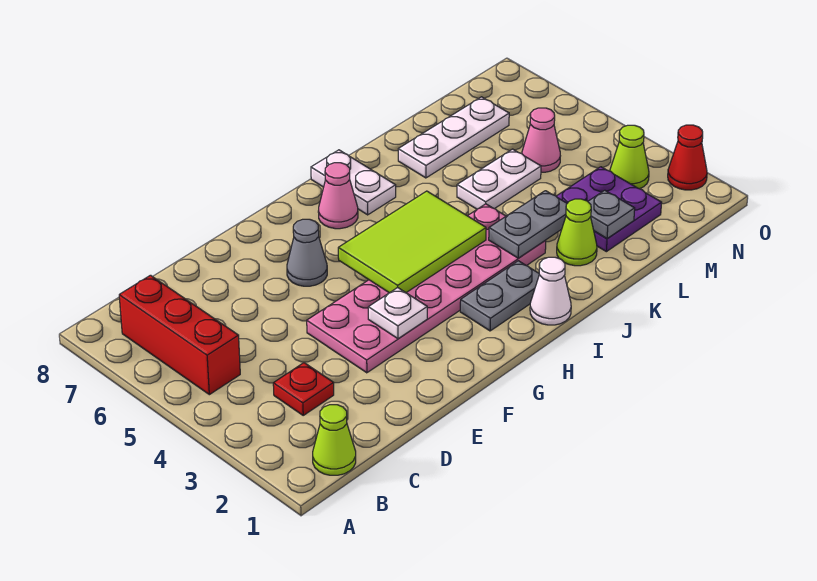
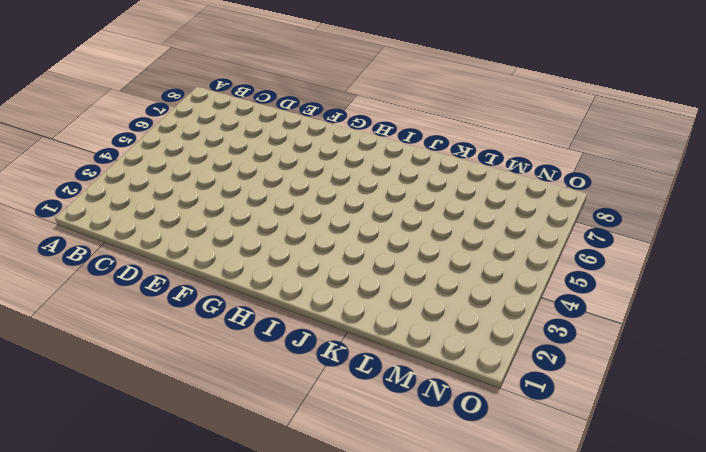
none -> lime cone B1 level 1
none -> red brick B5:B7 level 1
none -> red plate C3 level 1

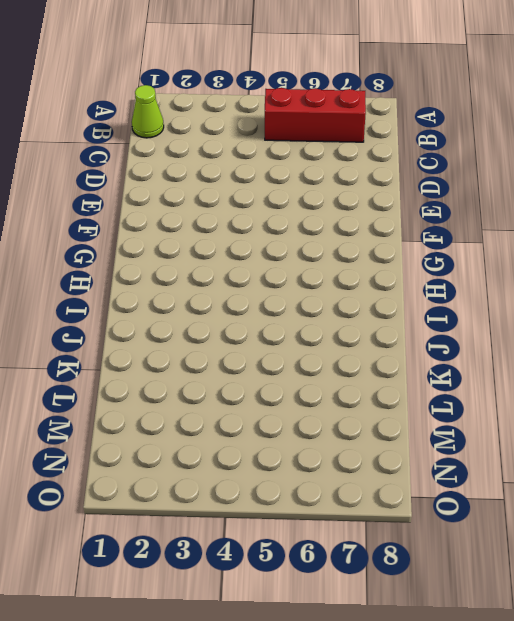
none -> red plate C3 level 1
none -> pink plate E3:J4 level 1
none -> grey cone F6 level 1

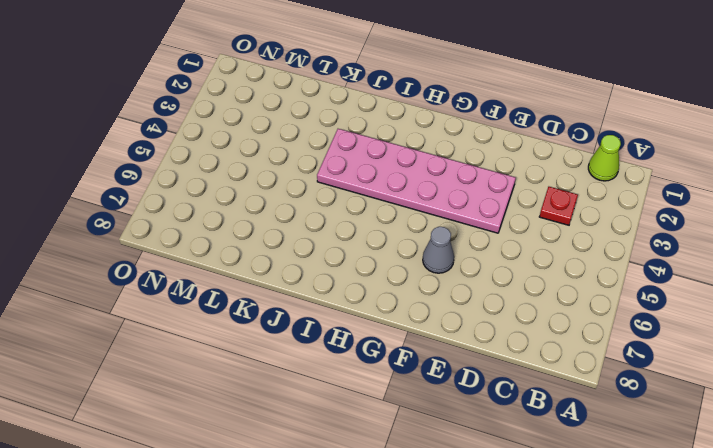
none -> red brick B5:B7 level 1
none -> grey plate H2:I2 level 1
none -> pink cone H7 level 1

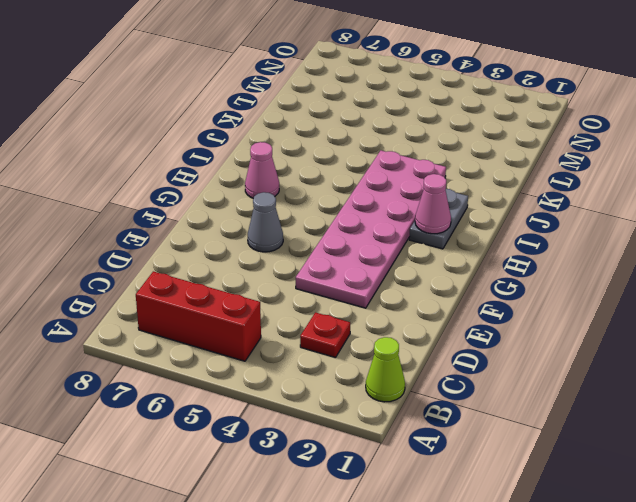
pink cone H2 level 2 -> pink cone M5 level 1
none -> white cone I1 level 1
none -> white plate I7:I8 level 1
none -> lime cone K2 level 1

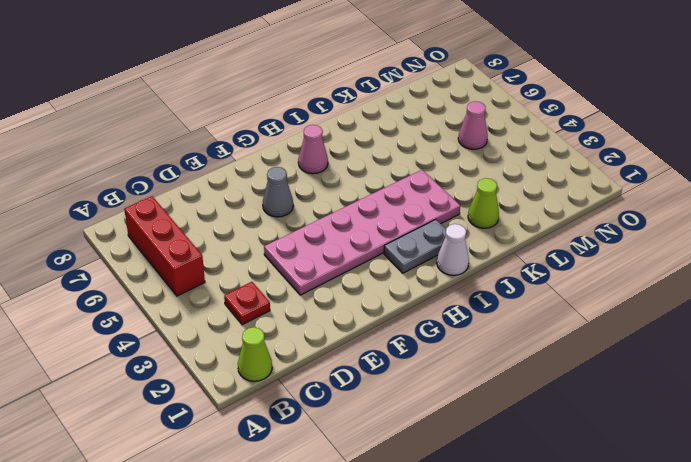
none -> white plate I7:I8 level 1
none -> white plate K5:L5 level 1
none -> white plate K7:M7 level 1

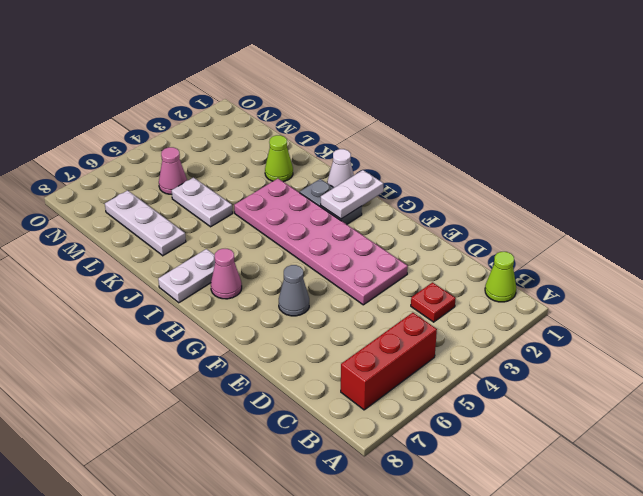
white plate H1:H2 level 2 -> none
none -> purple plate L2:M3 level 1
none -> lime cone N3 level 1
none -> red cone O2 level 1

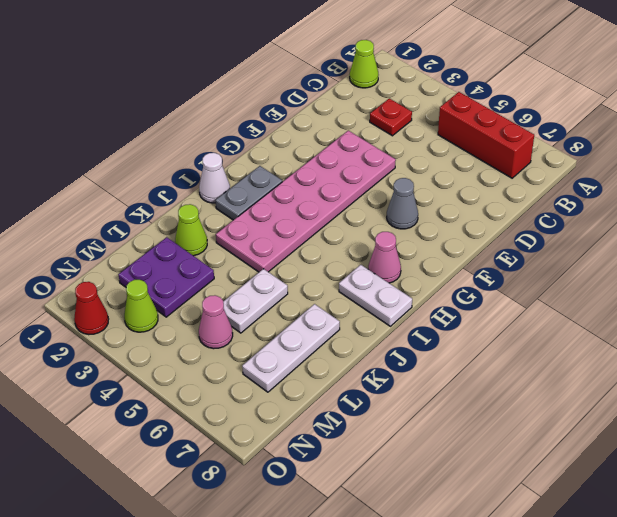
none -> white plate F3 level 2
none -> lime tile G4:I5 level 2
none -> grey plate J3:K3 level 2

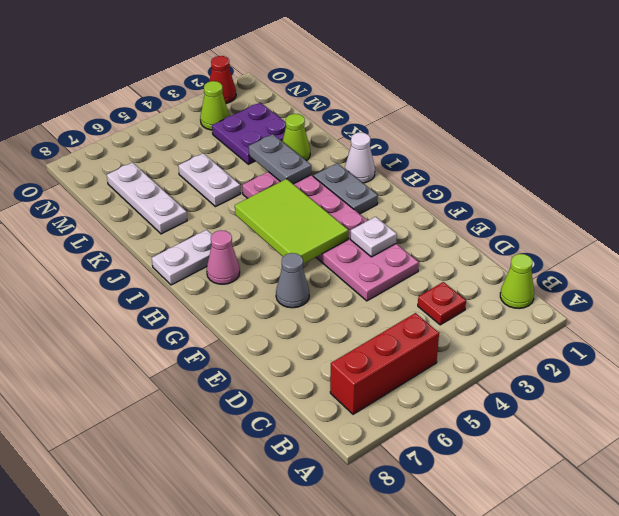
none -> pink cone M5 level 1
none -> grey plate L2 level 2

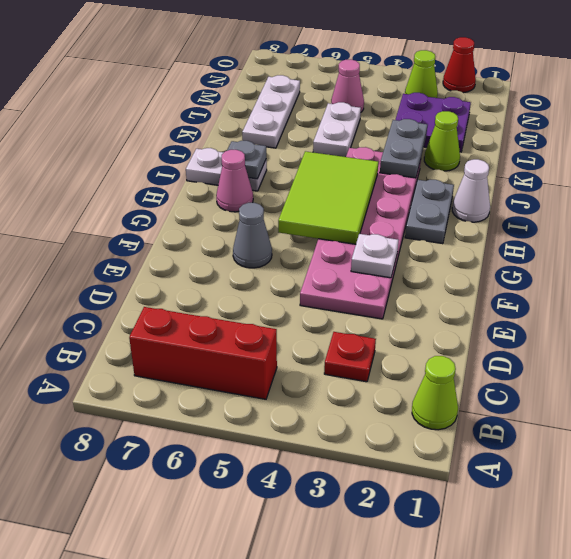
grey plate I7 level 2 -> grey plate L2 level 2

